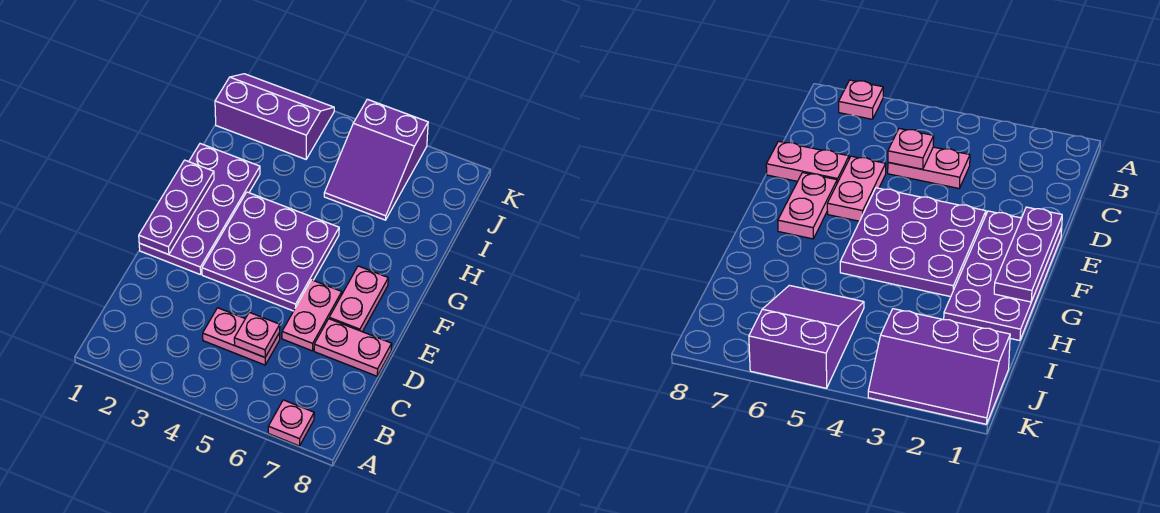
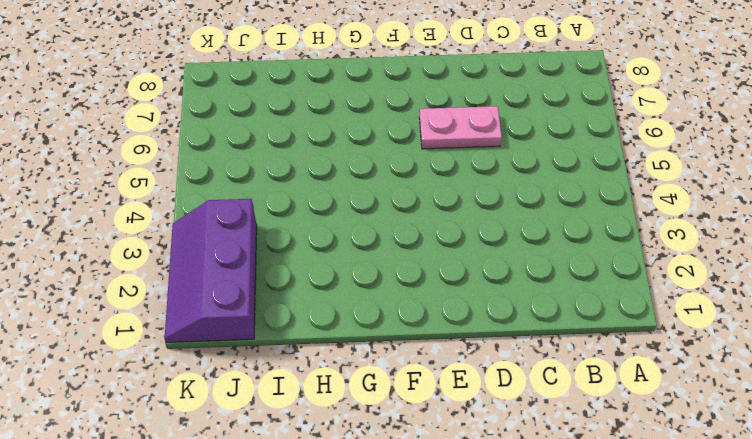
none -> pink plate A7 level 1
none -> pink plate C4:C5 level 1

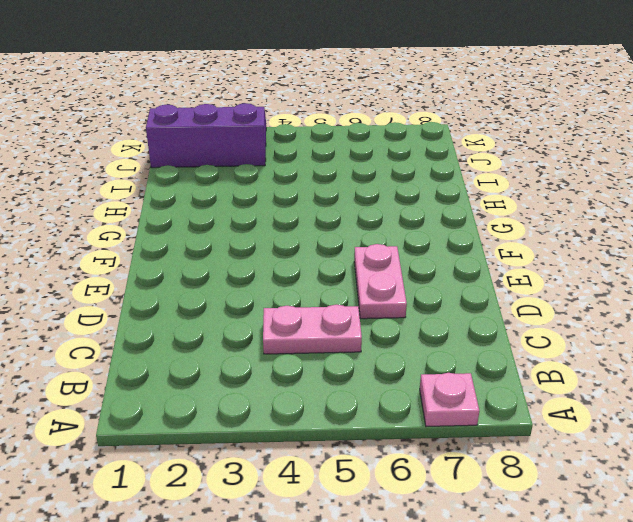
none -> pink plate D7:D8 level 1
none -> purple plate E1:H2 level 1

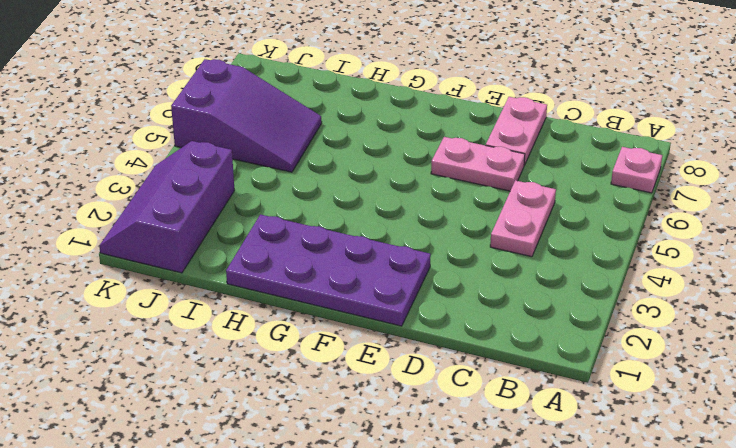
none -> purple plate E3:G5 level 1
none -> pink plate E7:F7 level 1

